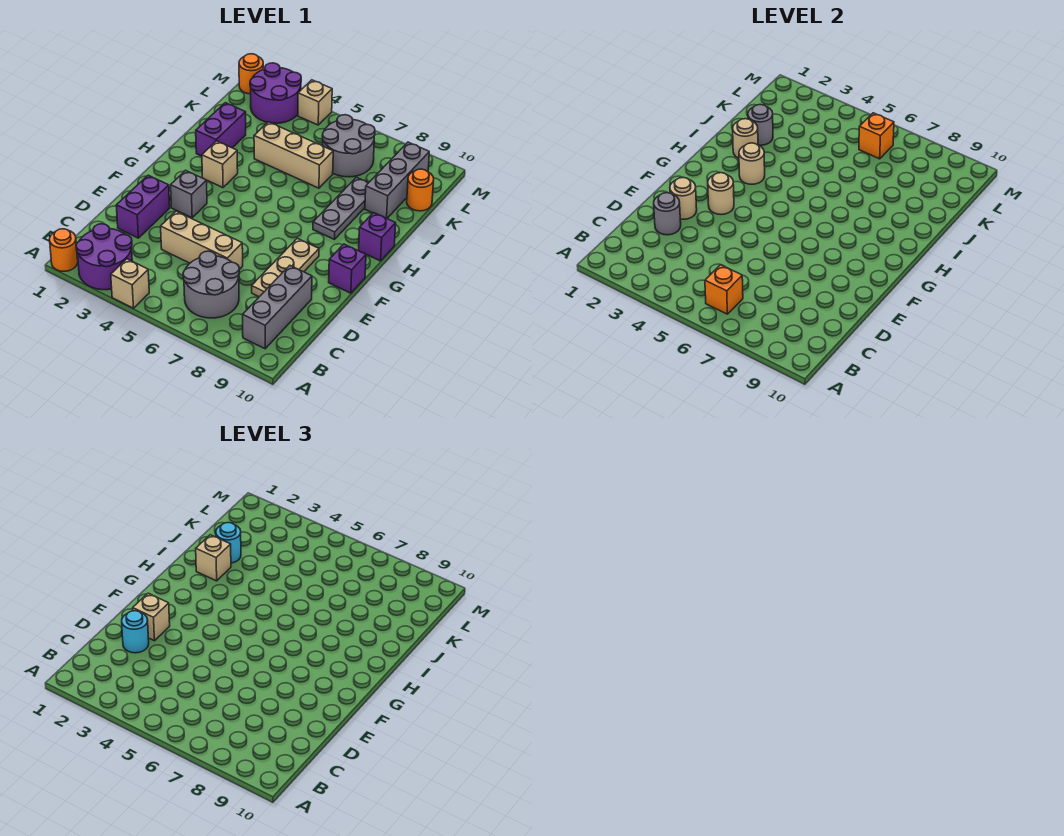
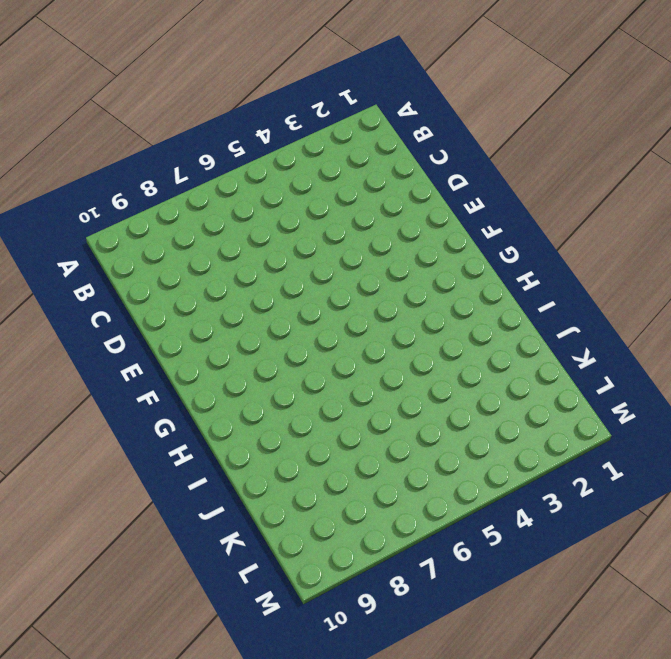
none -> orange round brick A1 level 1
none -> purple round brick A2:B3 level 1
none -> tan brick A4 level 1
none -> grey round brick B6:C7 level 1

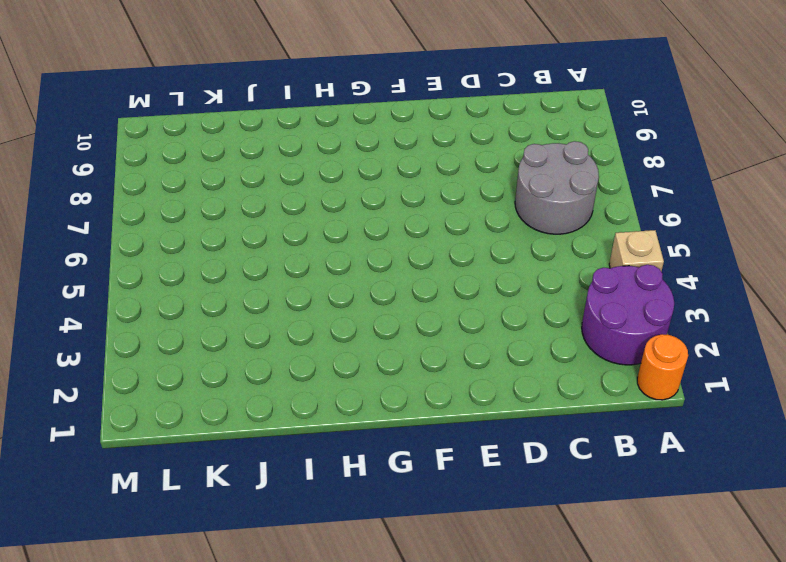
none -> grey brick B9:D9 level 1
none -> purple brick D2:E2 level 1
none -> tan brick D4:D6 level 1
none -> tan plate D8:F8 level 1

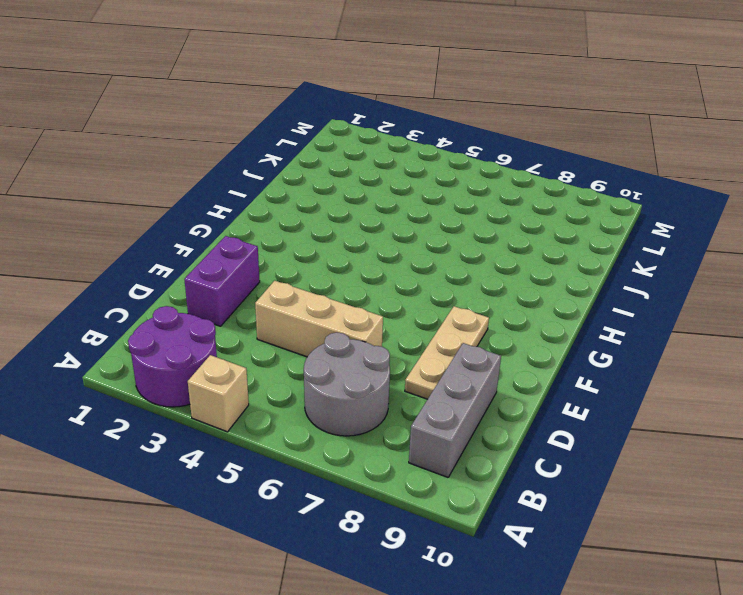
none -> orange round brick A1 level 1
none -> grey brick F3 level 1
none -> purple brick F10 level 1
none -> tan brick H3 level 1

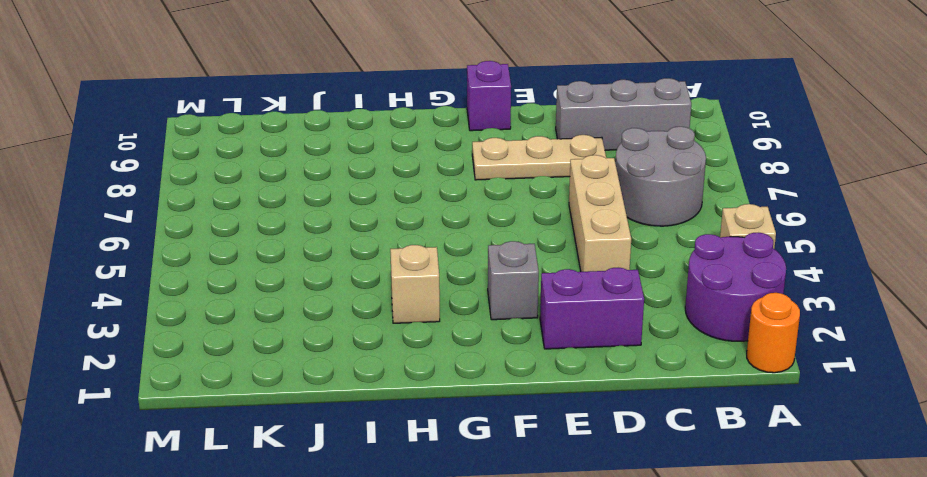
none -> grey plate H8:J8 level 1
none -> purple brick H10 level 1
none -> purple brick I2:J2 level 1
none -> tan brick J4:J6 level 1

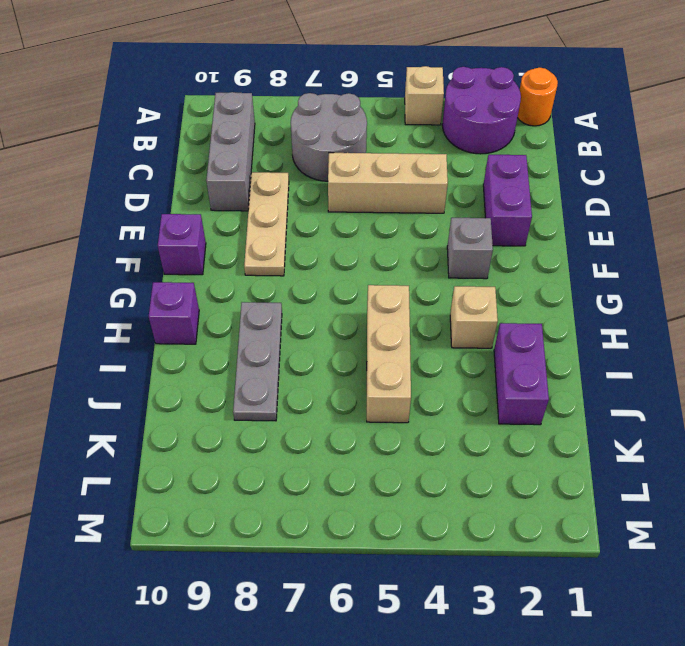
tan brick H5:J5 level 1 -> tan brick J4:J6 level 1
none -> grey brick J9:L9 level 1
none -> grey round brick K6:L7 level 1
none -> orange round brick K10 level 1
none -> purple round brick L2:M3 level 1

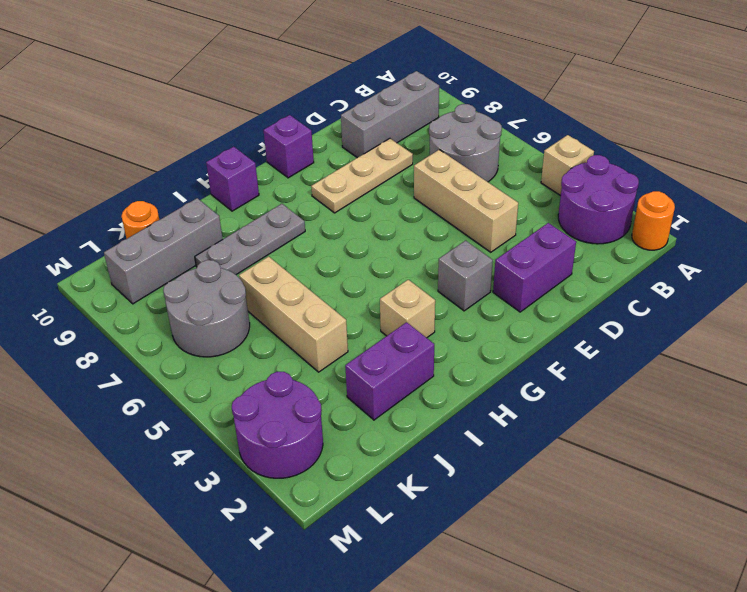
none -> orange round brick M1 level 1
none -> tan brick M4 level 1
none -> orange brick B6 level 2
none -> grey round brick D2 level 2

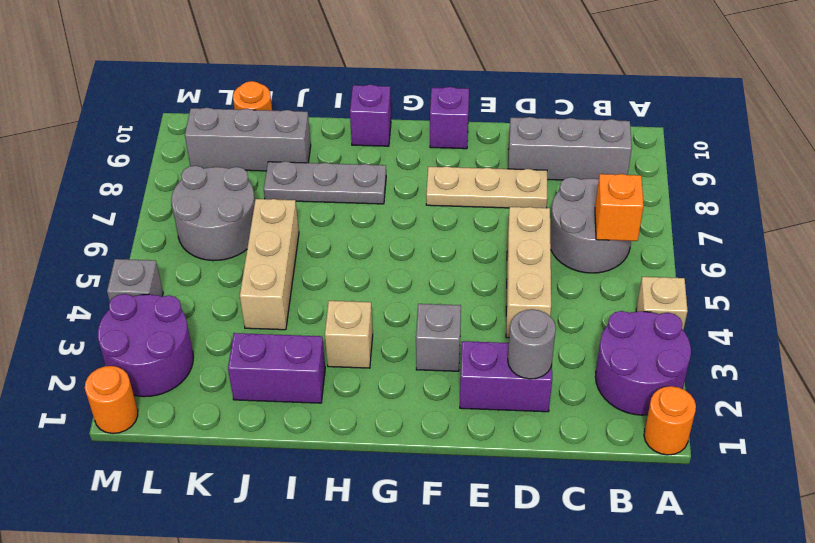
grey brick M4 level 1 -> tan brick M4 level 1
none -> tan round brick E2 level 2
none -> tan round brick F3 level 2
none -> tan round brick H3 level 2
none -> tan round brick I2 level 2

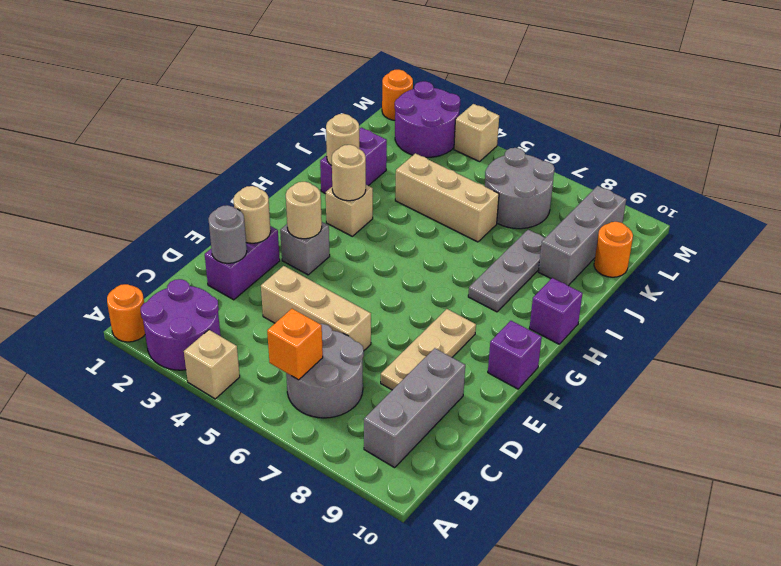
none -> grey round brick J2 level 2
none -> orange brick L6 level 2
none -> cyan round brick D2 level 3
none -> tan brick E2 level 3

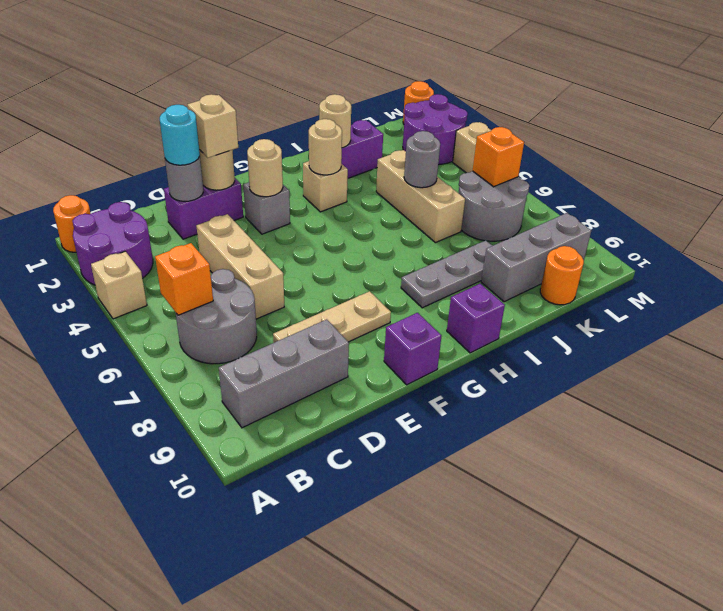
grey round brick J5 level 2 -> grey round brick J2 level 2
none -> tan brick I2 level 3
none -> cyan round brick J2 level 3

